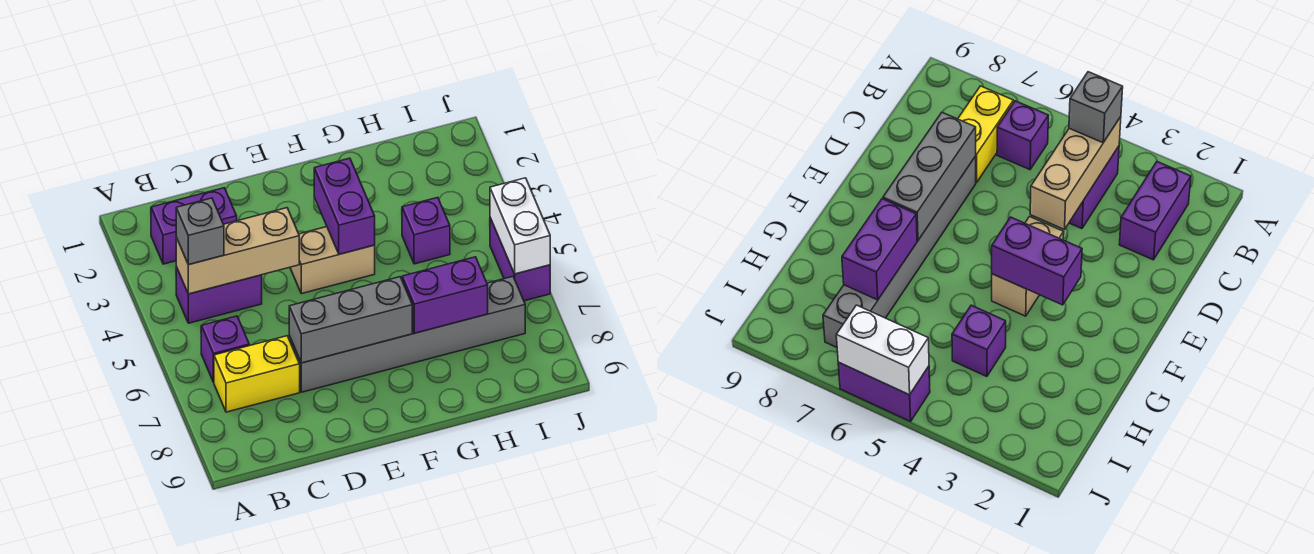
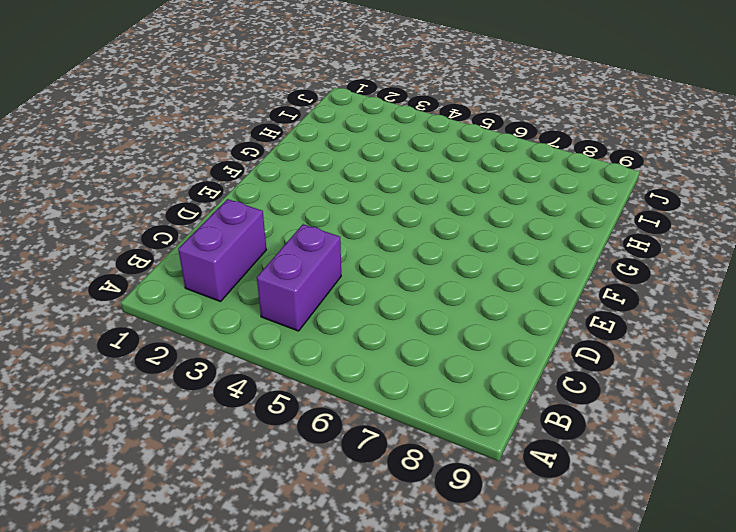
none -> purple brick B6 level 1
none -> yellow brick B7:C7 level 1
none -> grey brick D7:I7 level 1

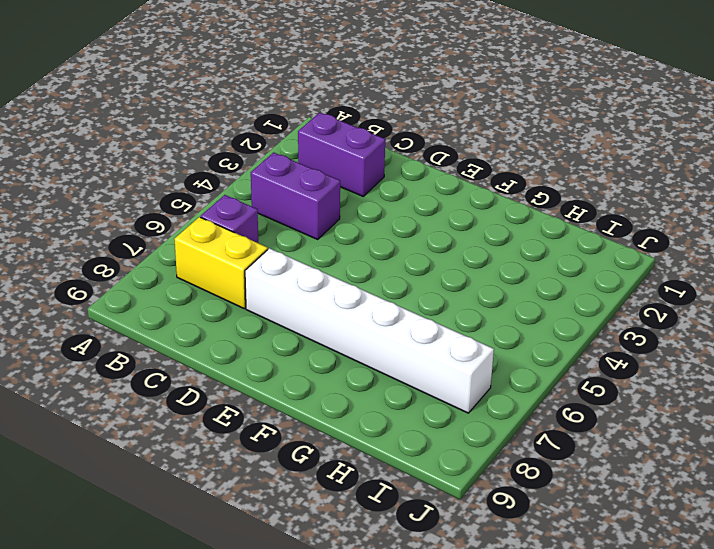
white brick D7:I7 level 1 -> grey brick D7:I7 level 1
none -> tan brick E4:F4 level 1
none -> purple brick H4 level 1
none -> purple brick J5:J6 level 1

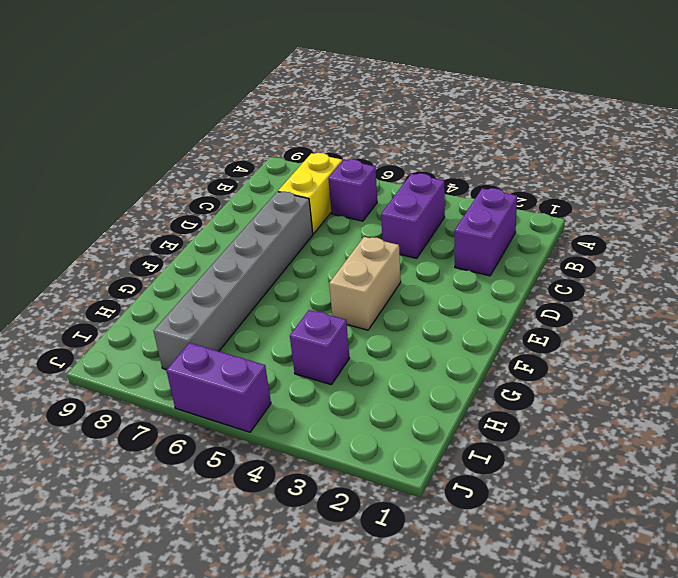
none -> tan brick B4:D4 level 2
none -> grey brick D7:F7 level 2
none -> purple brick F3:F4 level 2

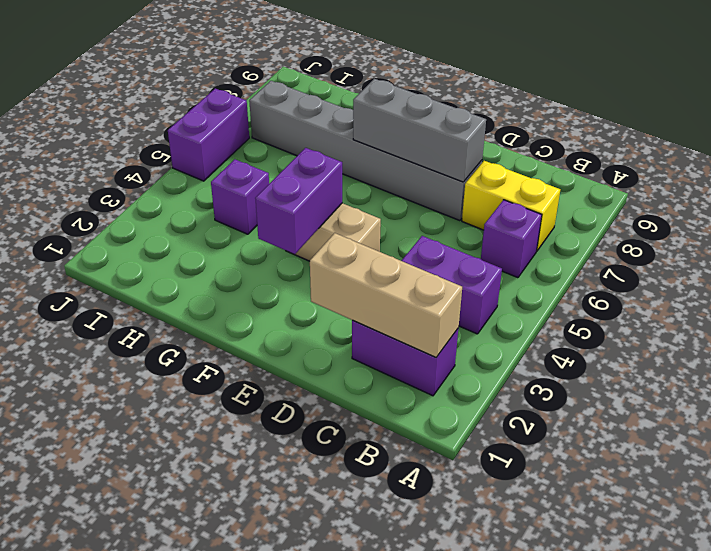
tan brick B2:D2 level 2 -> tan brick B4:D4 level 2
none -> purple brick G7:H7 level 2
none -> white brick J5:J6 level 2
none -> grey brick B4 level 3

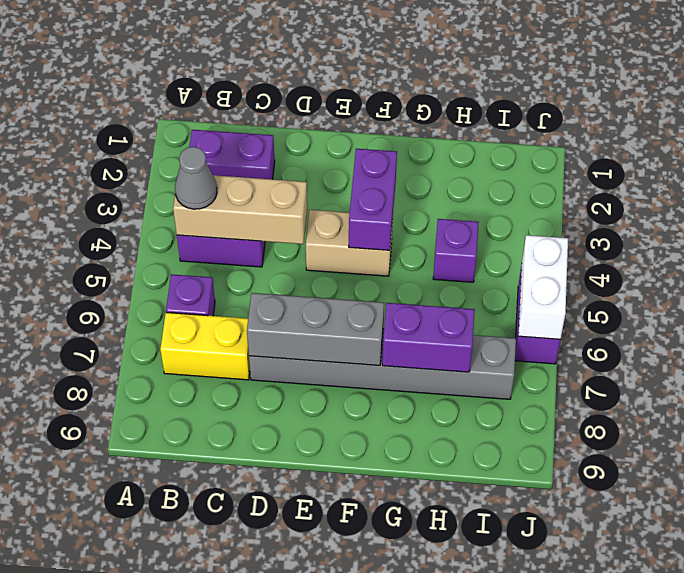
grey cone B4 level 3 -> grey brick B4 level 3

